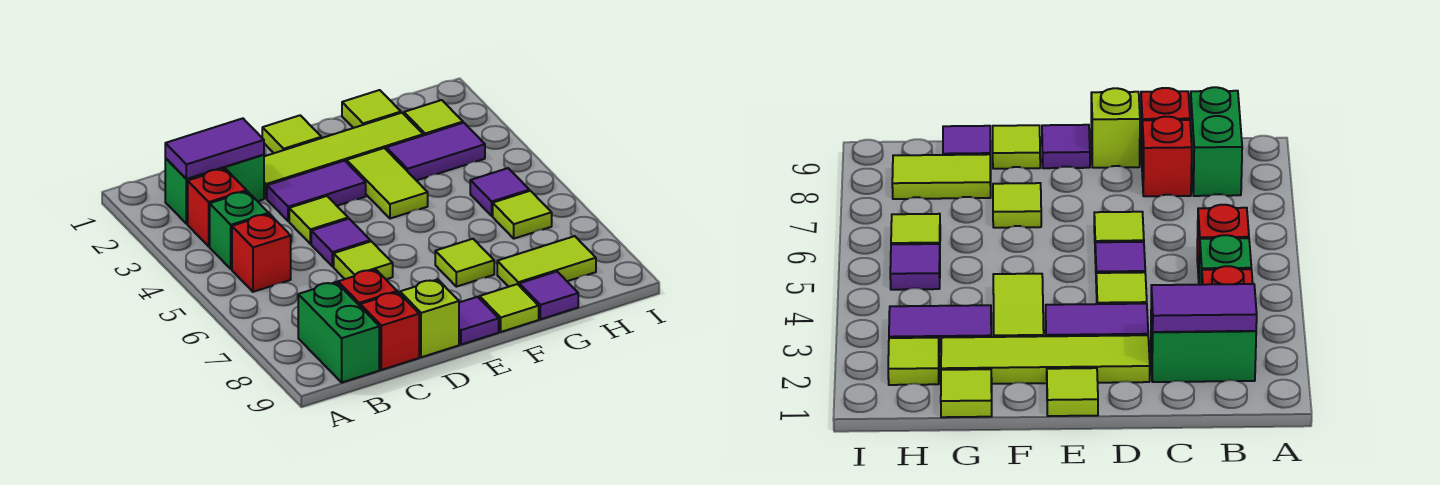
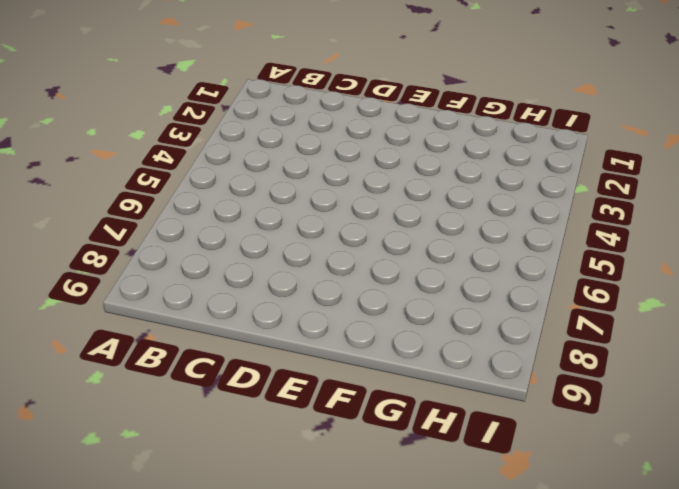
none -> green brick B2:C2 level 1
none -> red brick B3 level 1
none -> green brick B4 level 1

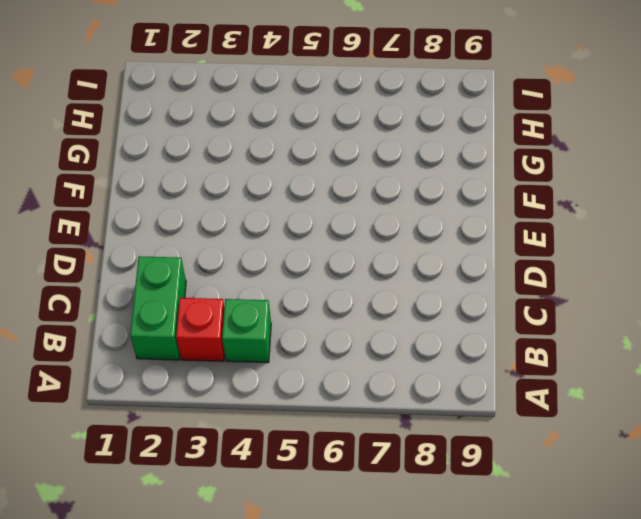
none -> red brick B5 level 1
none -> green brick B8:B9 level 1
none -> red brick C8 level 1

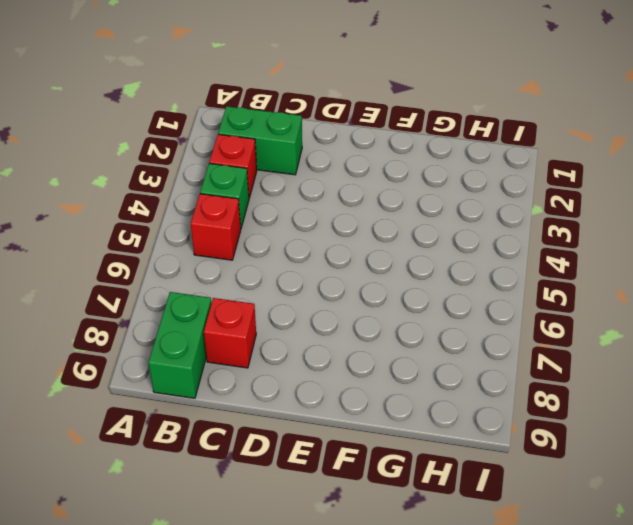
none -> red brick C9 level 1
none -> lime tile D2:G2 level 1
none -> purple tile D3:E3 level 1

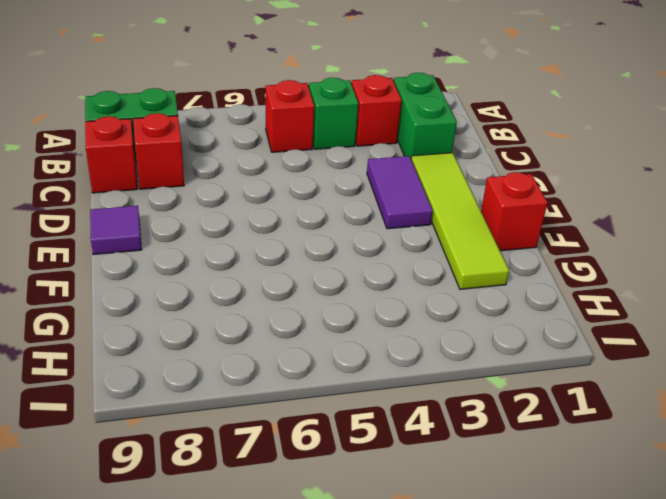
red brick F1 level 1 -> none
none -> lime tile D4 level 1
none -> purple tile D5 level 1
none -> lime tile D6 level 1

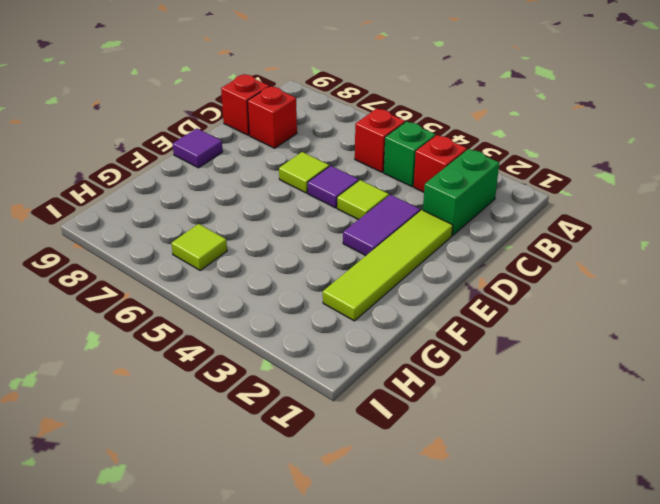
none -> green brick B8:B9 level 1
none -> lime brick D9 level 1
none -> lime tile E1 level 1

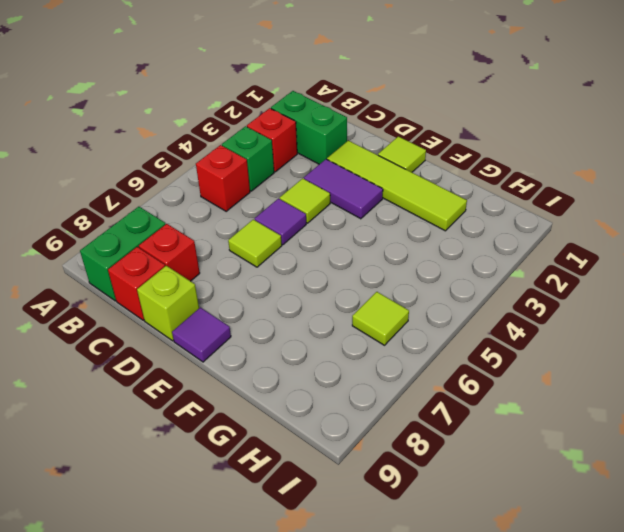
none -> lime tile F3:F4 level 1
none -> lime tile F7 level 1
none -> lime tile F9 level 1

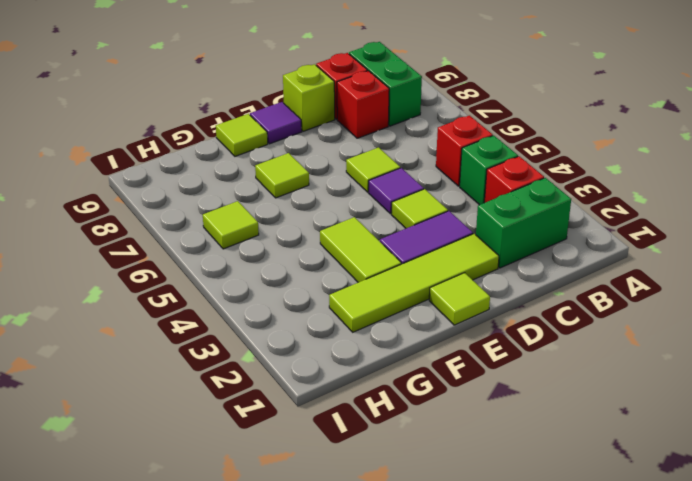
none -> lime tile G1 level 1
none -> purple tile G3:H3 level 1
none -> lime tile G8:H8 level 1

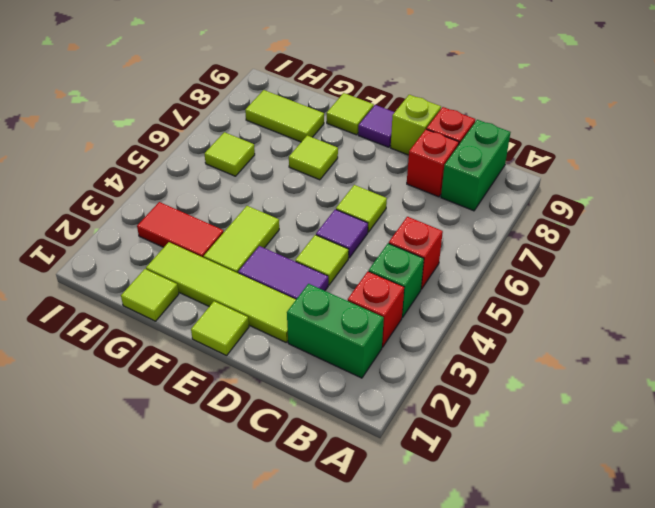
red tile G3:H3 level 1 -> purple tile G3:H3 level 1
none -> purple tile G9 level 1
none -> lime tile H2 level 1
none -> purple tile H5 level 1

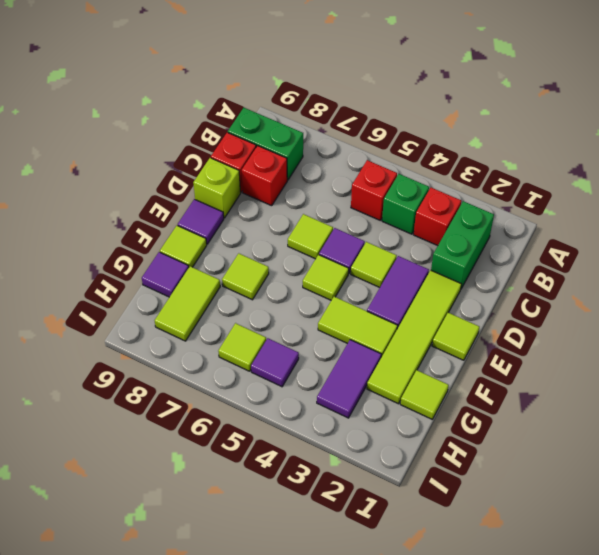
lime tile E5 level 1 -> lime tile H2 level 1
none -> purple tile B2:C2 level 2

